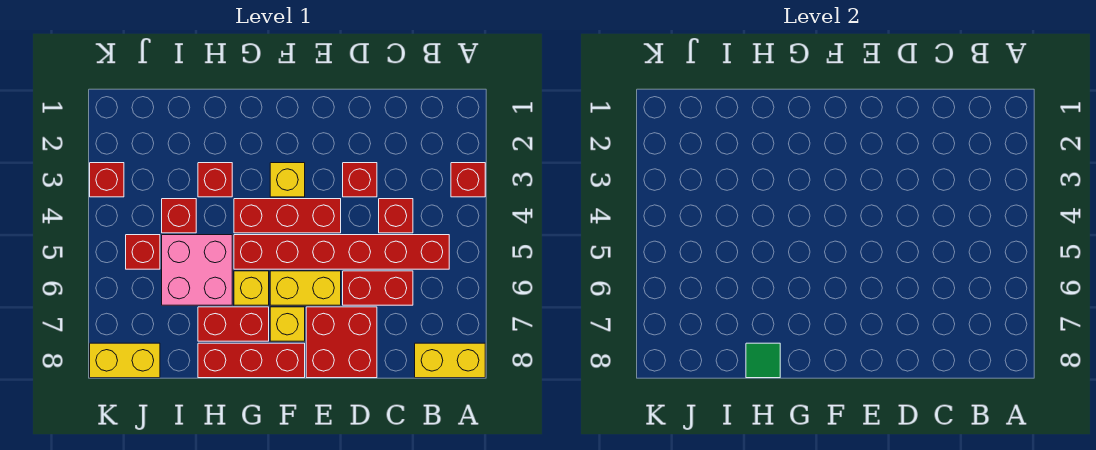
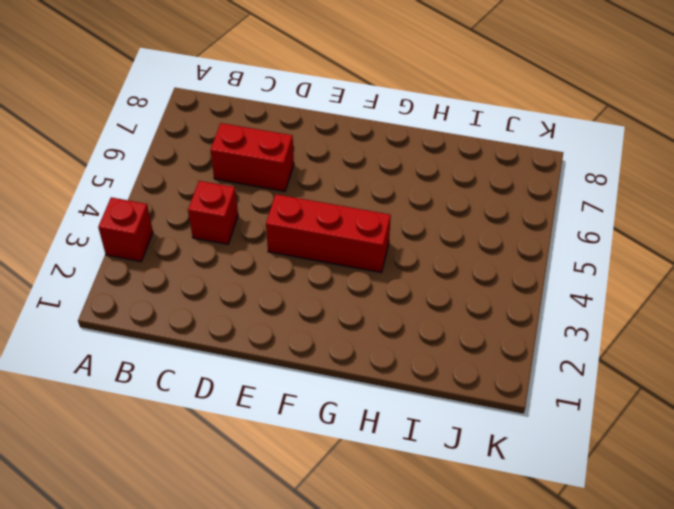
none -> yellow brick A8:B8 level 1
none -> red brick B5:G5 level 1
none -> red brick D3 level 1

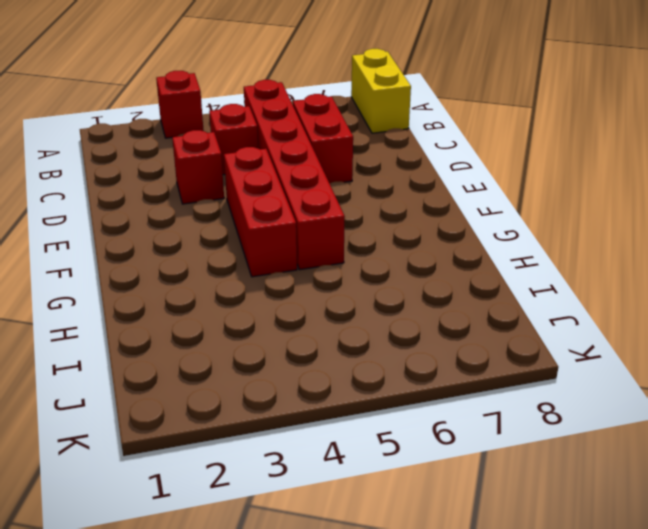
none -> red brick D7:E8 level 1
none -> yellow brick E6:F6 level 1
none -> yellow brick F3 level 1

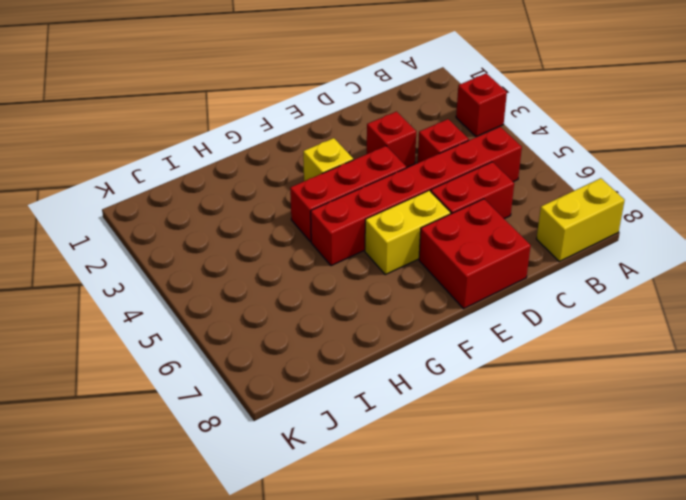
none -> yellow brick F7 level 1
none -> red brick F8:H8 level 1
none -> yellow brick G6 level 1

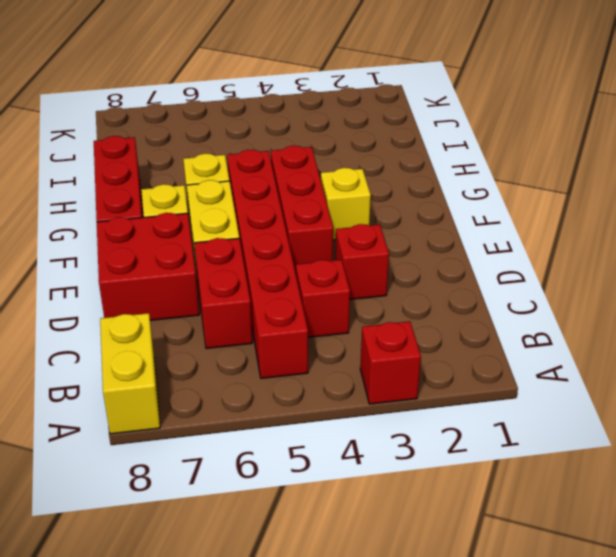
none -> red brick G7:H7 level 1
none -> red brick H3 level 1
none -> pink brick H5:I6 level 1

